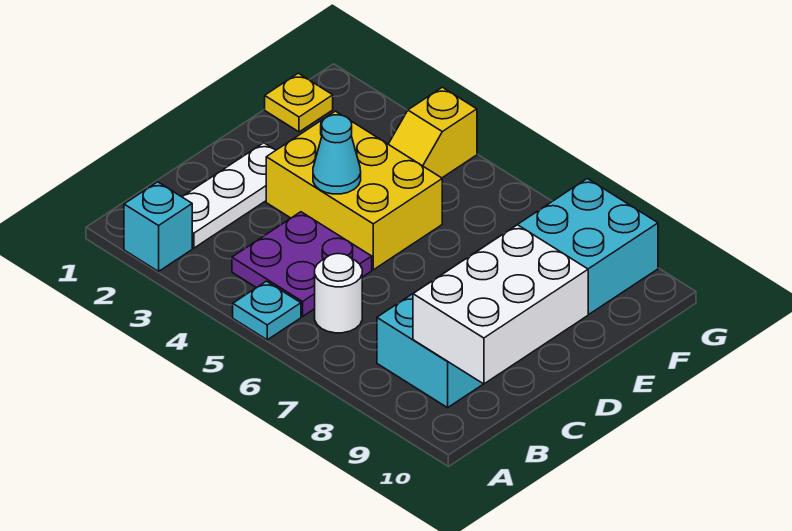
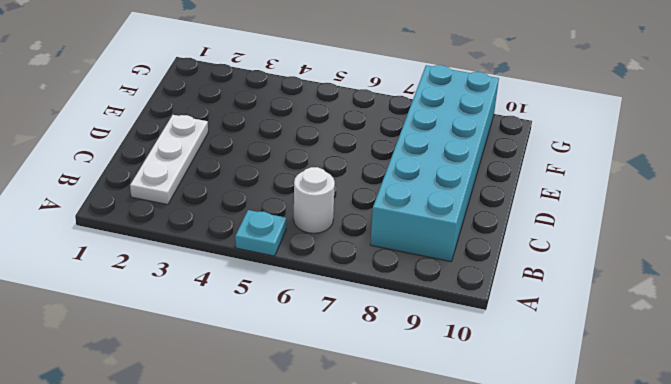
none -> cyan brick A2 level 1
none -> purple plate B4:C5 level 1

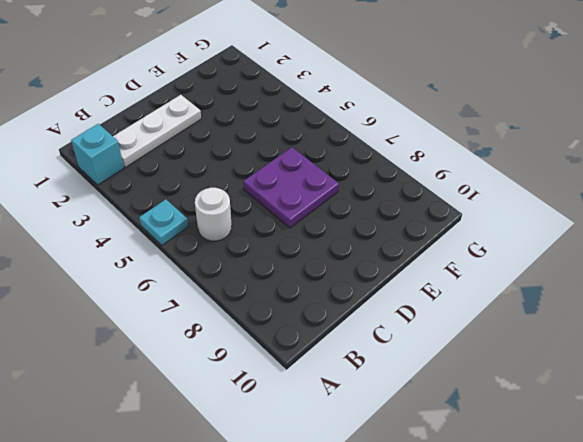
purple plate D6:E7 level 1 -> purple plate B4:C5 level 1
none -> cyan brick B8:G9 level 1
none -> yellow brick D3:E5 level 1

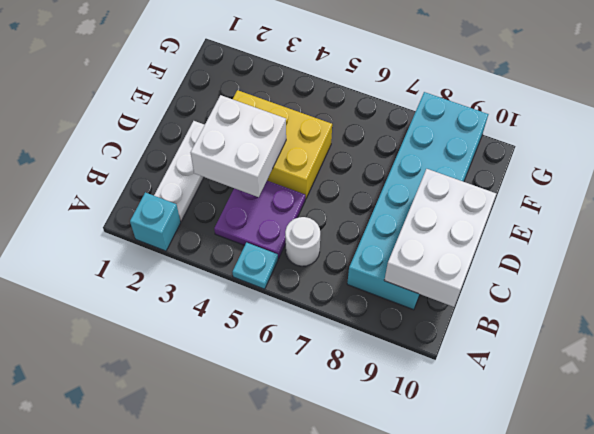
white brick C3:D4 level 2 -> cyan cone D4 level 2
none -> yellow plate F1 level 1
none -> yellow slope F4:G4 level 1 top G

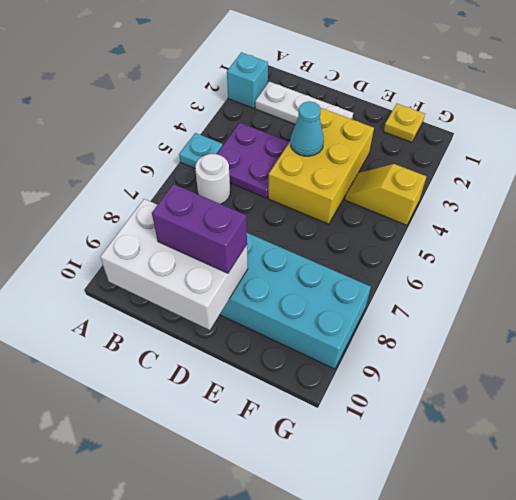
purple brick C9:D9 level 3 -> none

